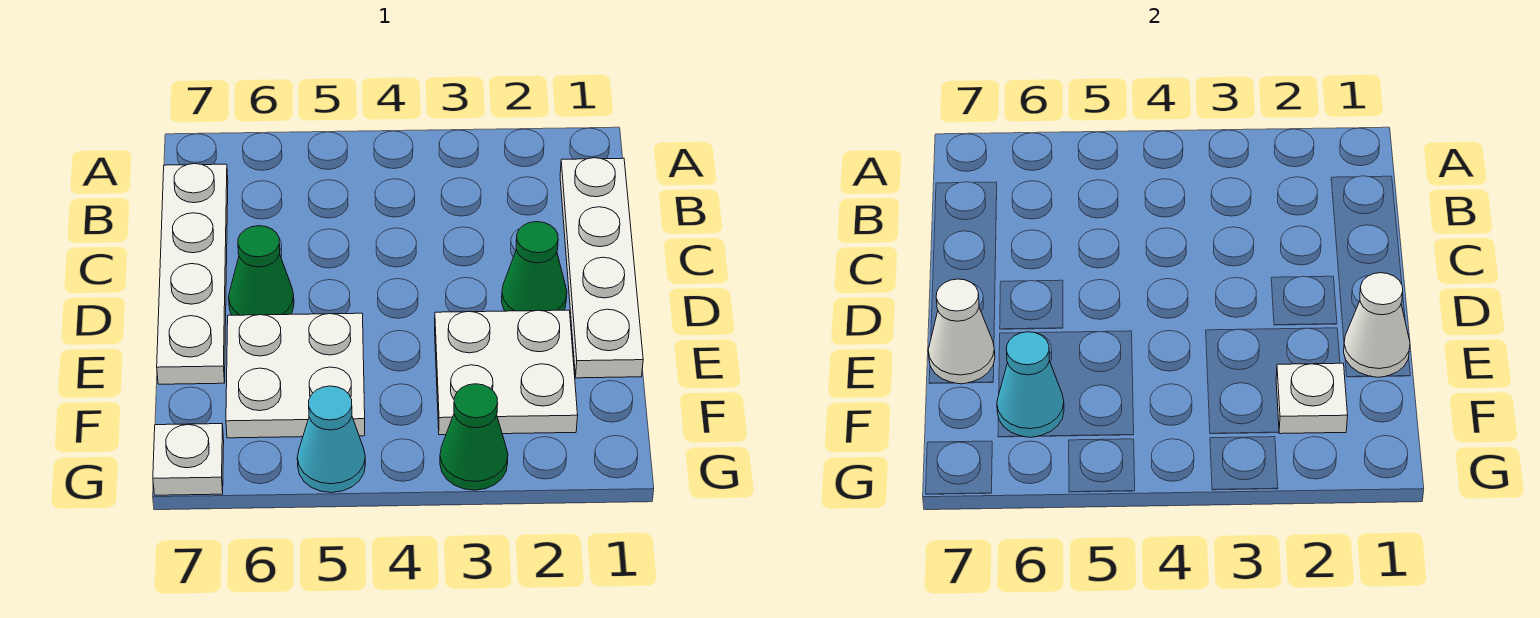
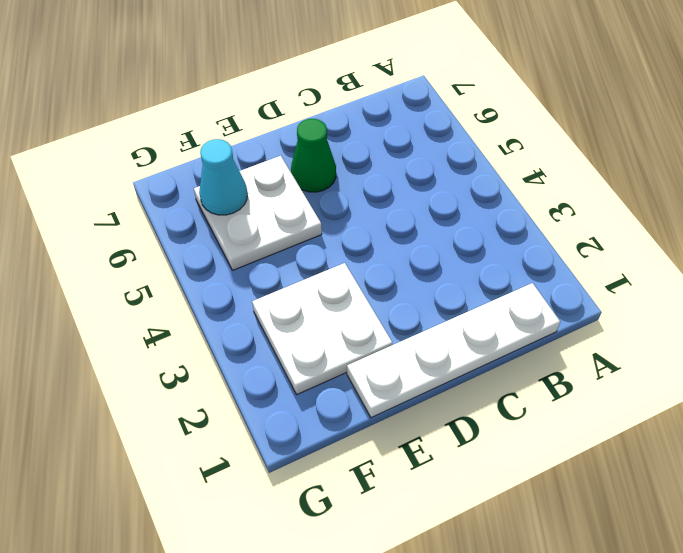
none -> white plate B7:E7 level 1
none -> green cone D2 level 1
none -> green cone G3 level 1

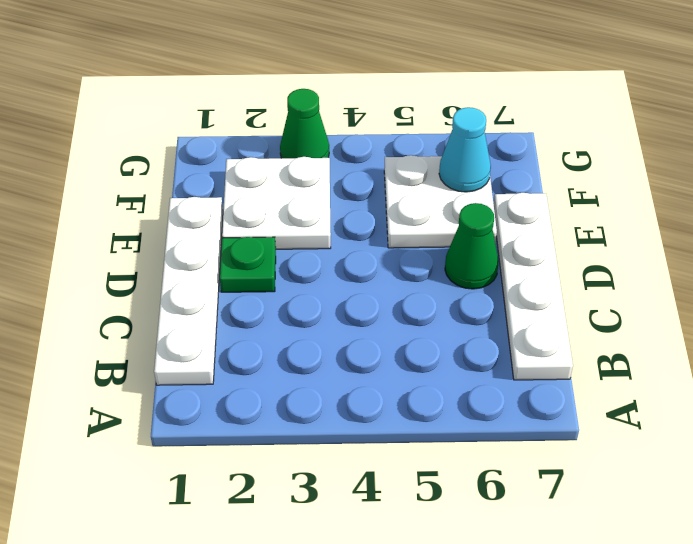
green plate D2 level 1 -> green cone D2 level 1
none -> cyan cone G5 level 1
none -> white plate G7 level 1
none -> white cone E1 level 2

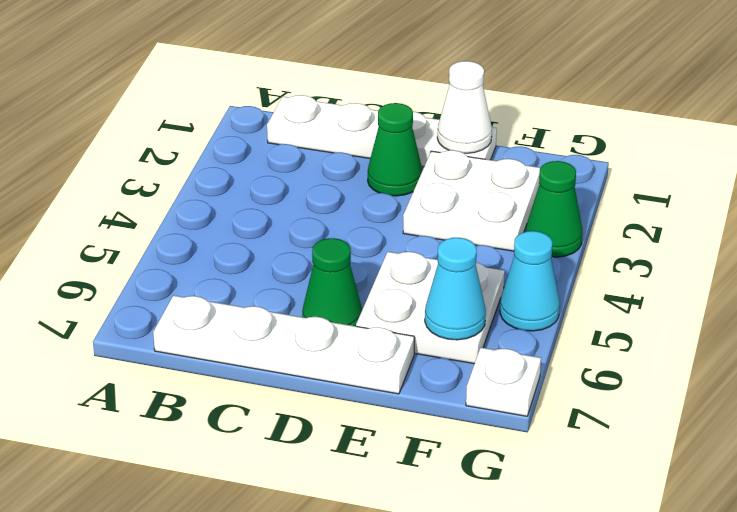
none -> white cone E7 level 2
none -> white plate F2 level 2

